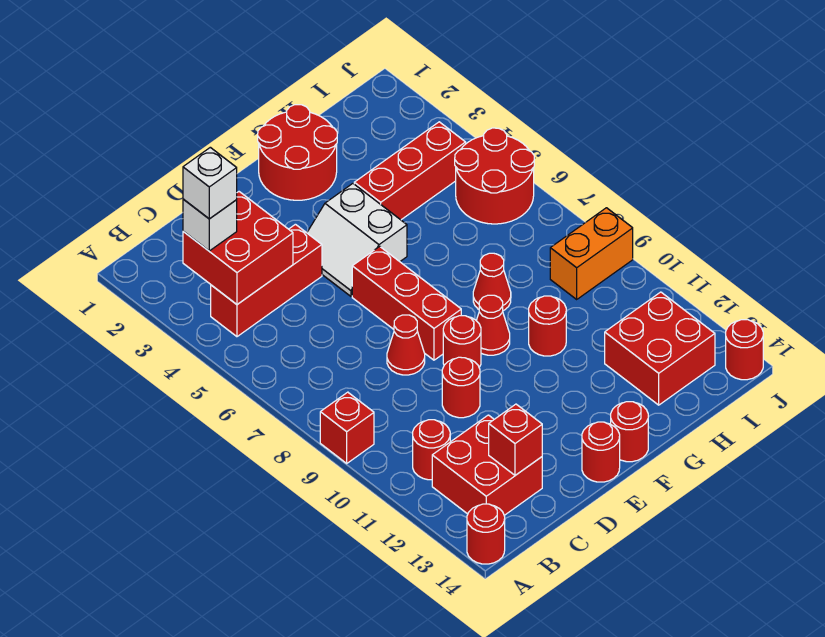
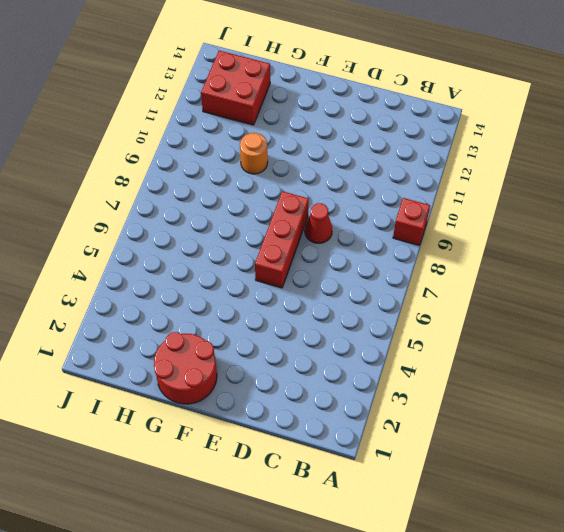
orange round brick G10 level 1 -> red round brick G10 level 1
none -> red round brick A14 level 1
none -> red brick B4:D4 level 1
none -> red round brick B11 level 1

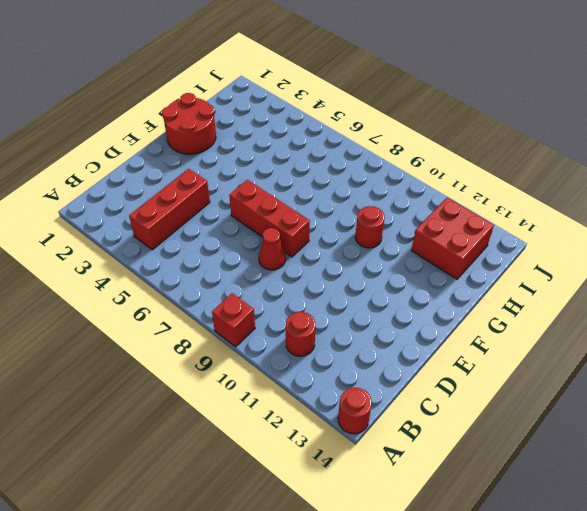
none -> red brick B12:C13 level 1
none -> red round brick D10 level 1
none -> white slope E4:F5 level 1 top F

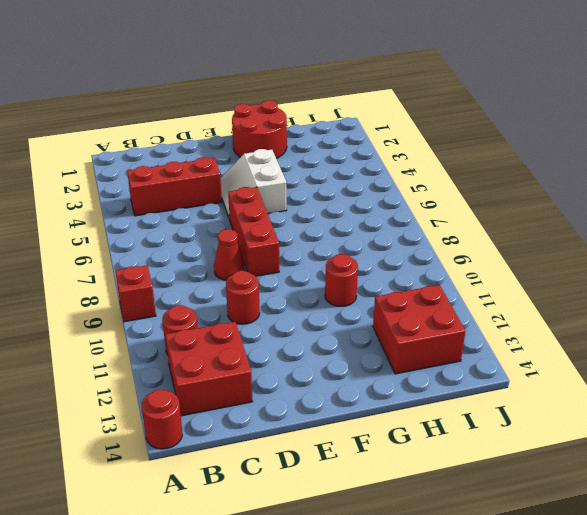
none -> red round brick E9 level 1
none -> red round brick E14 level 1
none -> red cone F9 level 1

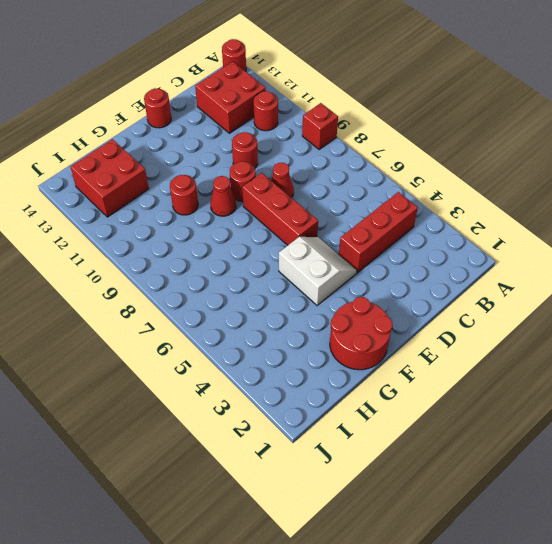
none -> red round brick F14 level 1
none -> red brick G4:I4 level 1
none -> red cone G8 level 1

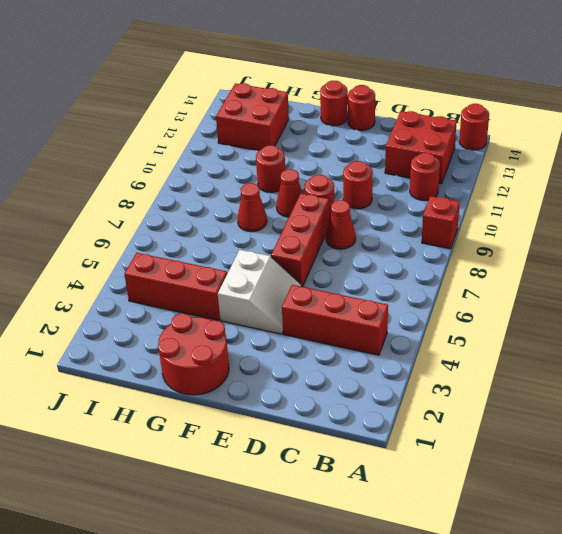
none -> red round brick I5:J6 level 1
none -> orange brick I9:J9 level 1
none -> red round brick J14 level 1

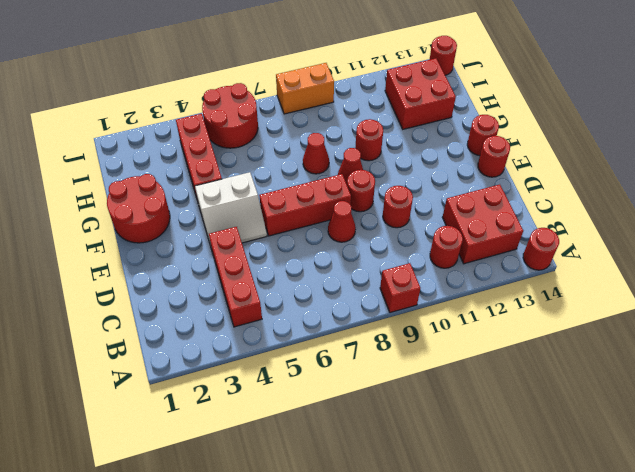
orange brick J8:J9 level 1 -> orange brick I9:J9 level 1
none -> red brick B3:C4 level 2
none -> red brick C13 level 2
none -> white brick B3 level 3

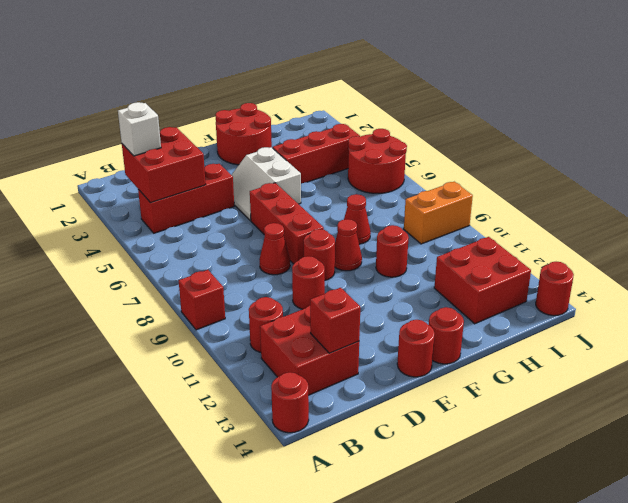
none -> white brick B3 level 4

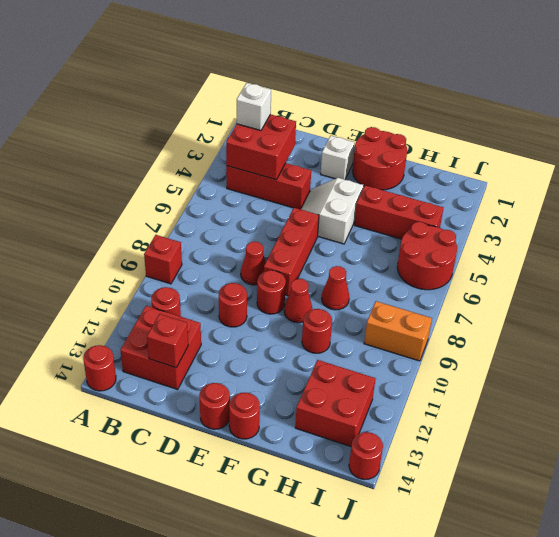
white brick E2 level 1 -> white brick B3 level 4

